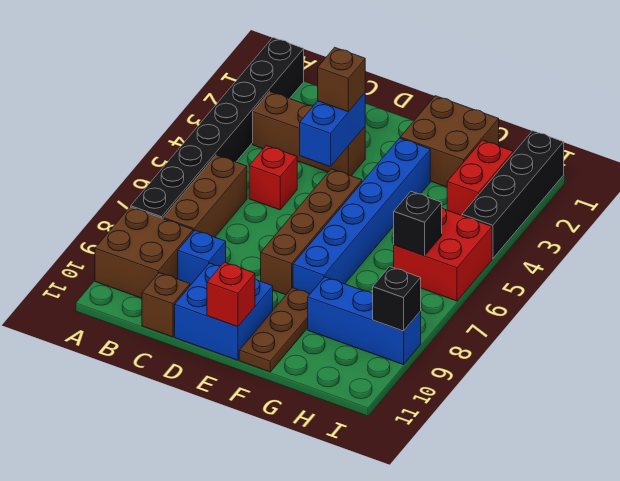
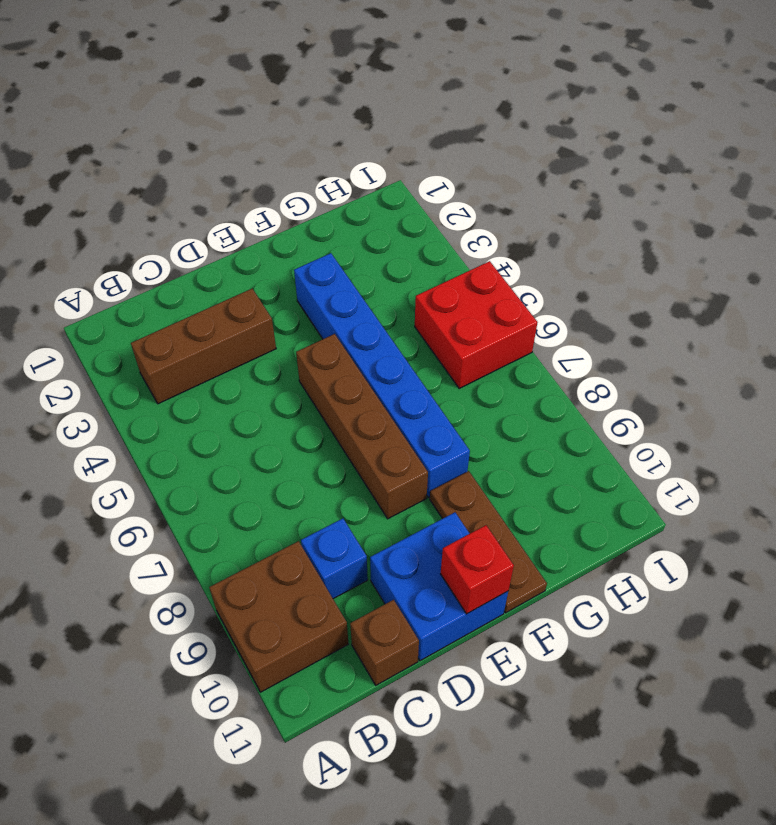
none -> black brick A1:A8 level 1
none -> brown brick B6:B8 level 1
none -> red brick C5 level 1

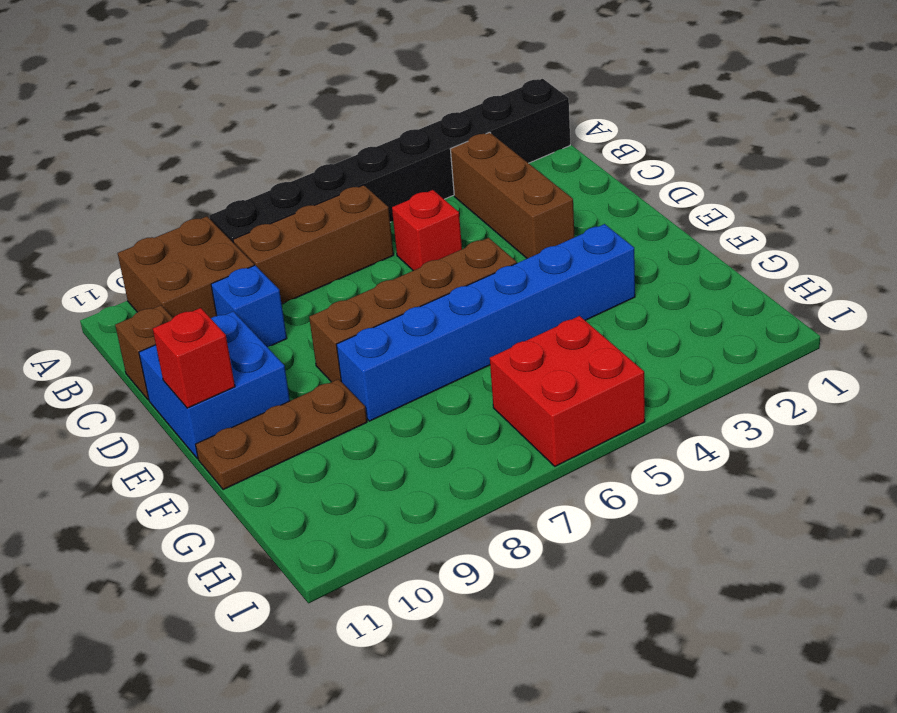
none -> brown brick F1:G2 level 1
none -> blue brick G9:I9 level 1
none -> red brick H2:H3 level 1

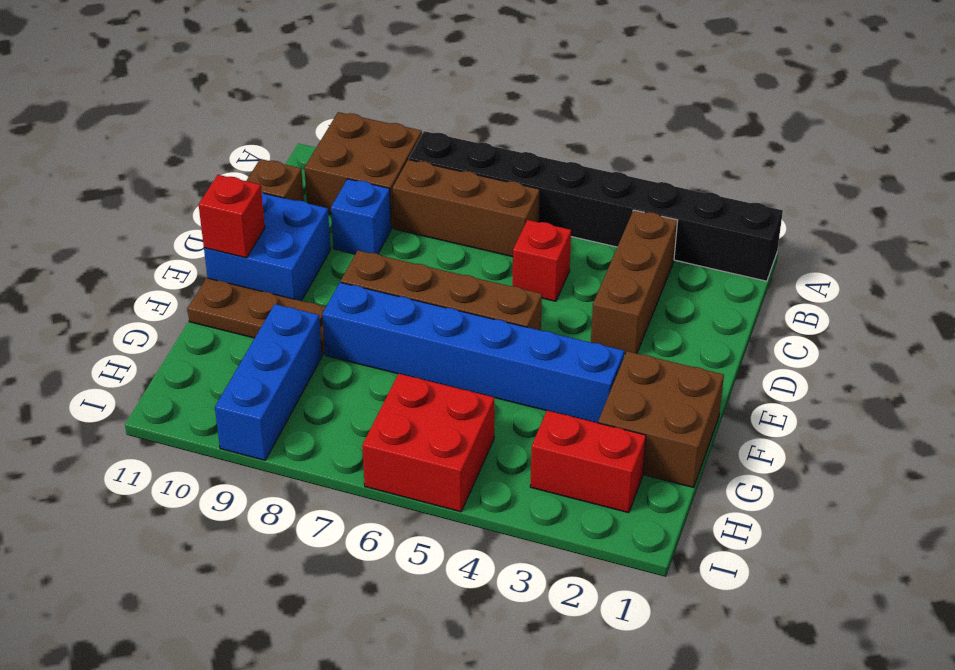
none -> black brick I1:I4 level 1
none -> blue brick D3:D4 level 2
none -> black brick H6 level 2

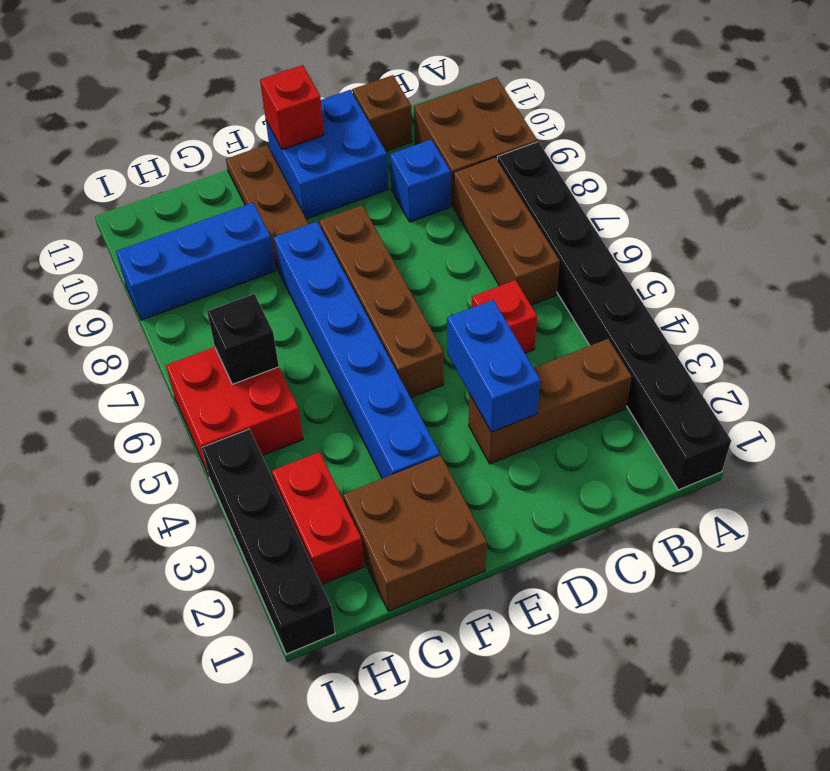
none -> black brick I9 level 2
none -> brown brick D3 level 3

